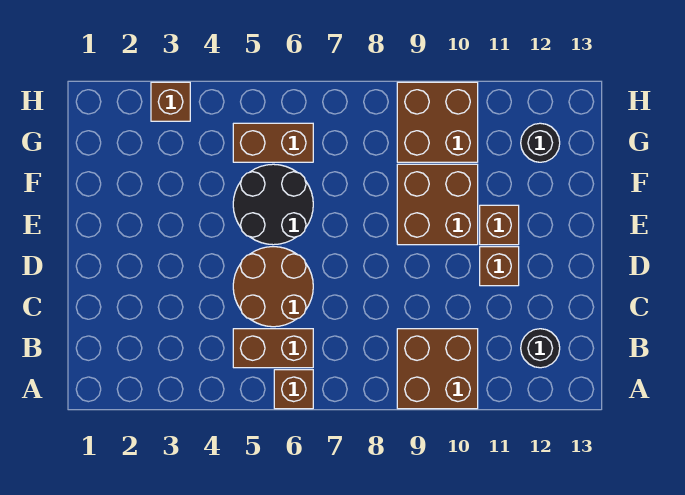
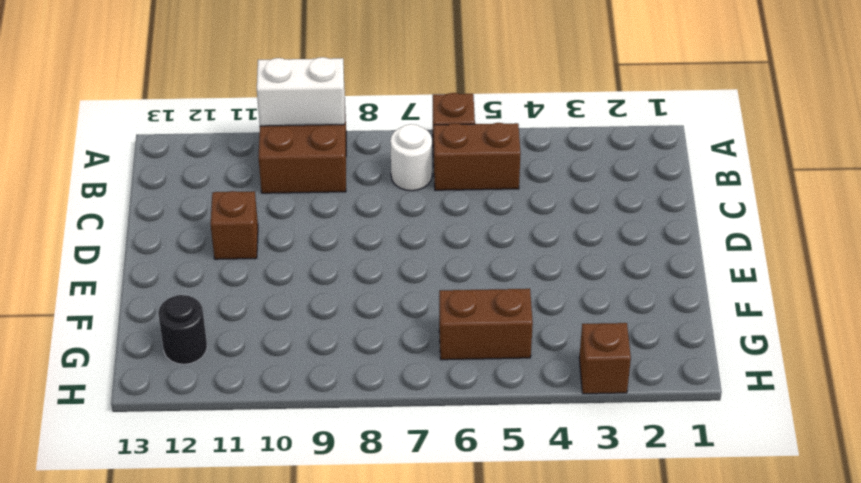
white brick A9:A10 level 2 -> none
white round brick B7 level 1 -> none
none -> black round brick B12 level 1
none -> brown round brick C5:D6 level 1
none -> black round brick E5:F6 level 1

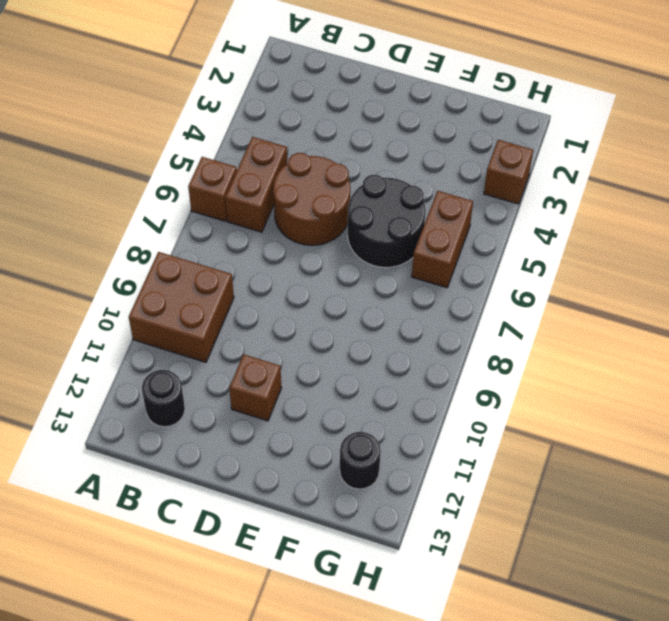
none -> brown brick E9:F10 level 1
none -> brown brick E11 level 1
none -> brown brick G9:H10 level 1

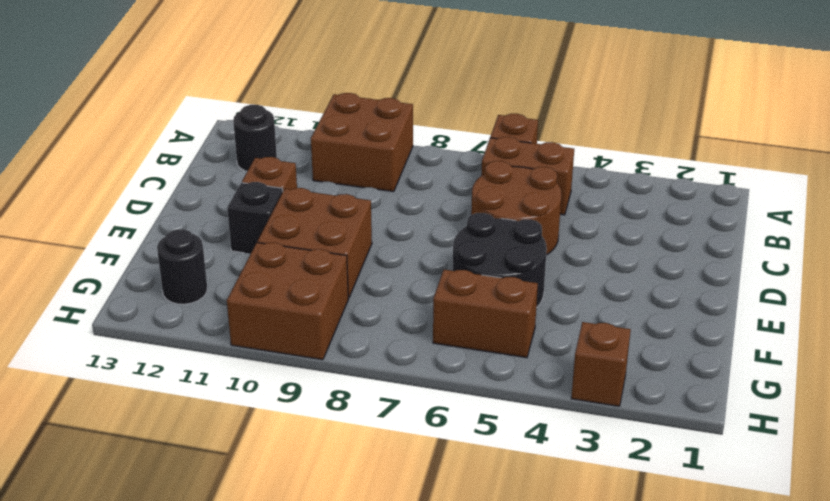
black brick E11 level 1 -> brown brick E11 level 1

